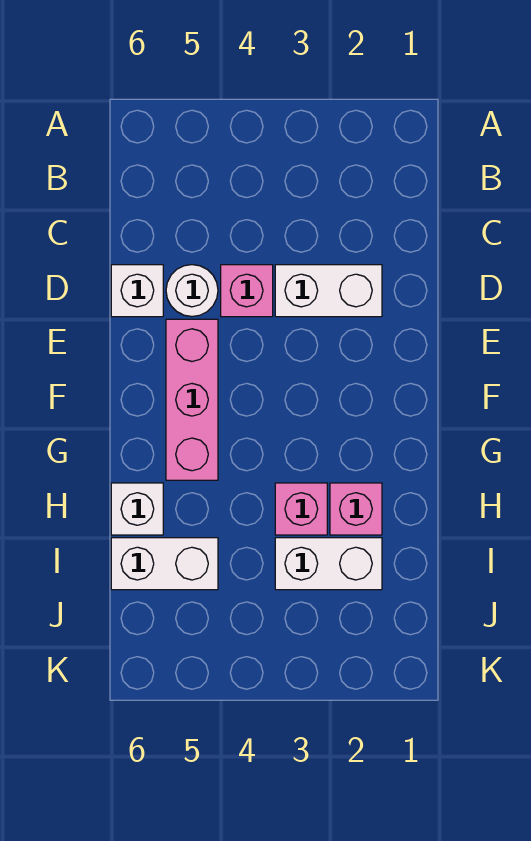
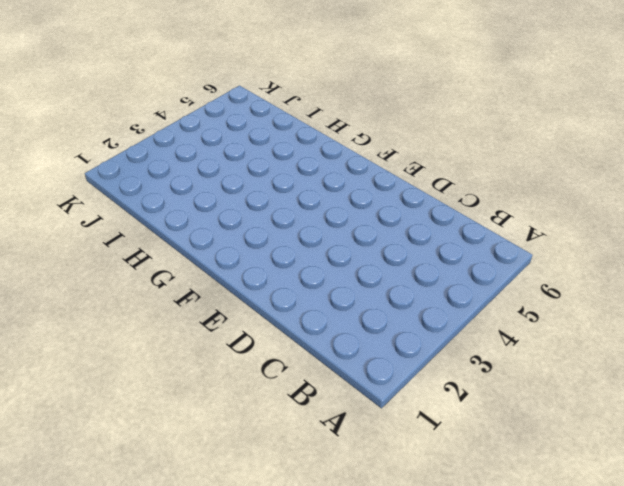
none -> white brick D2:D3 level 1
none -> pink brick D4 level 1

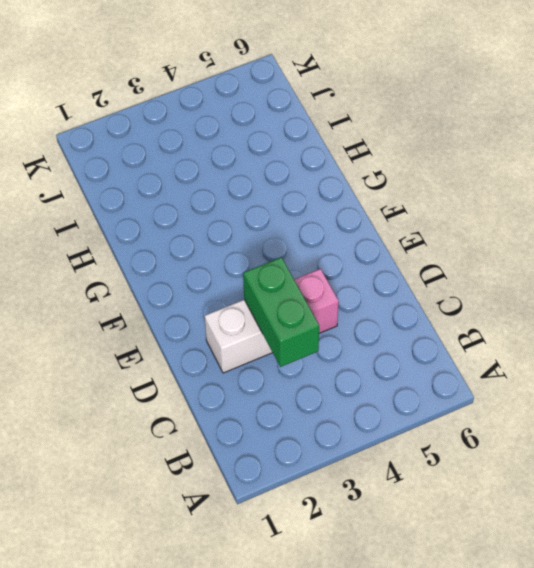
green brick C3:D3 level 2 -> none
none -> white round brick D5 level 1
none -> white brick D6 level 1

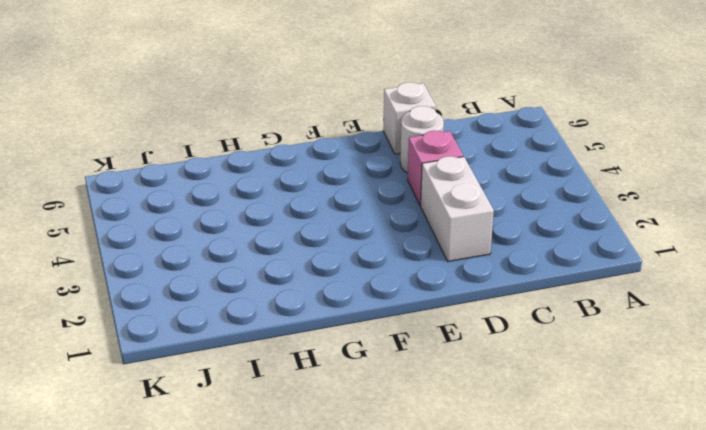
none -> pink brick E5:G5 level 1
none -> pink brick H2 level 1

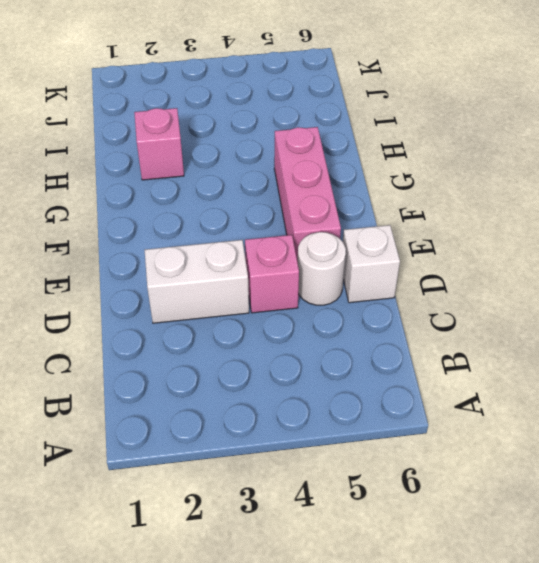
none -> pink brick H3 level 1
none -> white brick H6 level 1

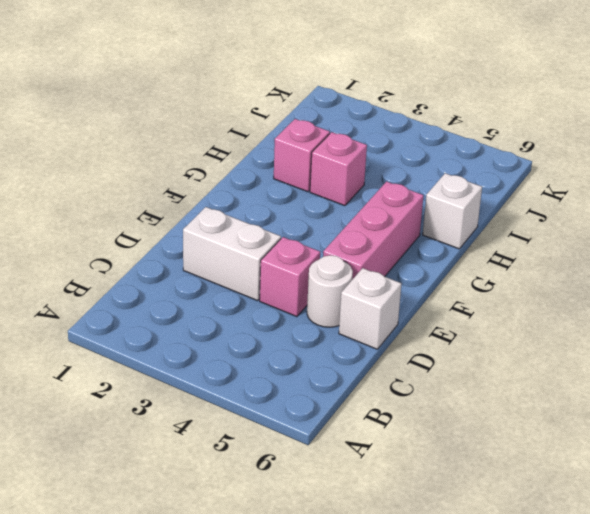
none -> white brick I2:I3 level 1
none -> white brick I5:I6 level 1

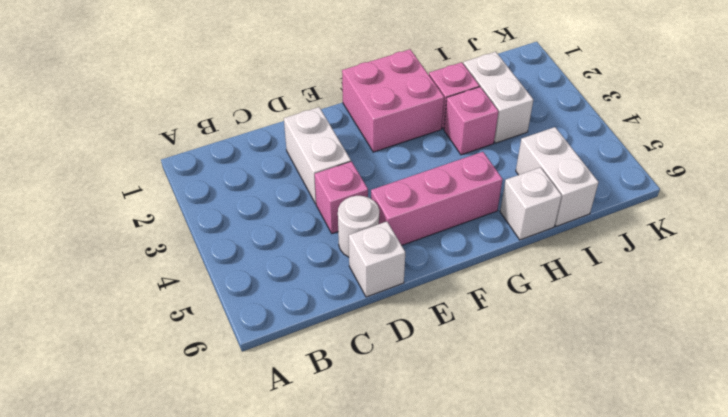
pink brick F1:G2 level 1 -> none

